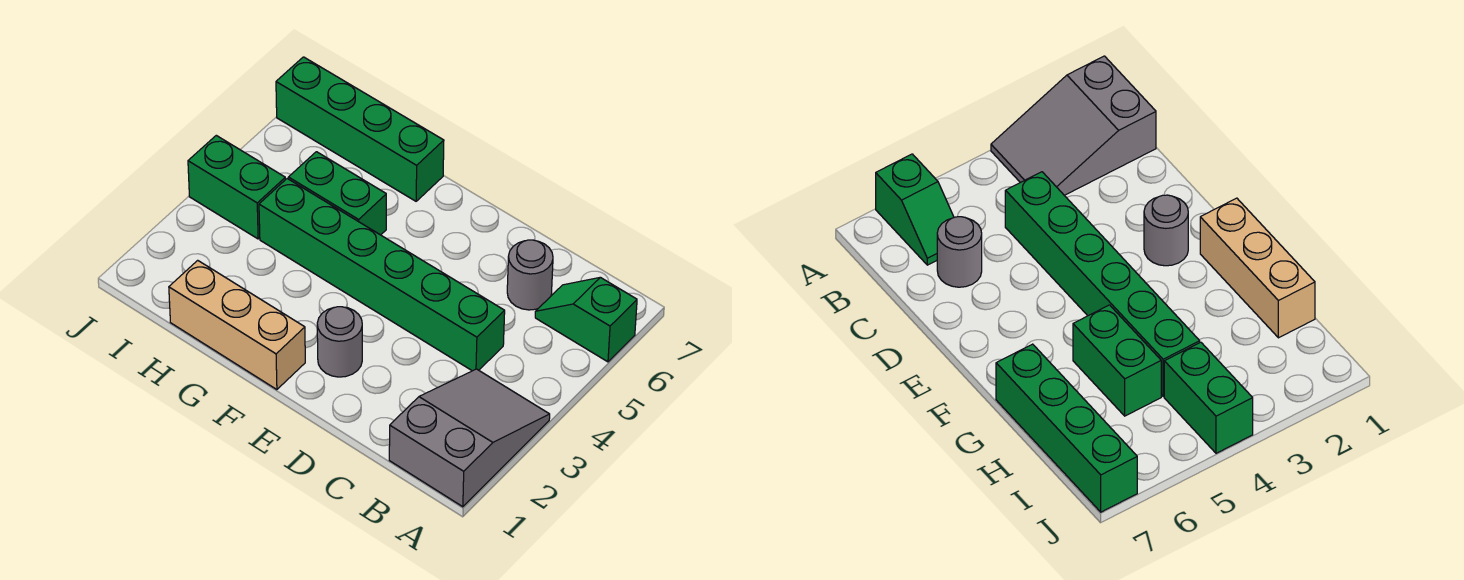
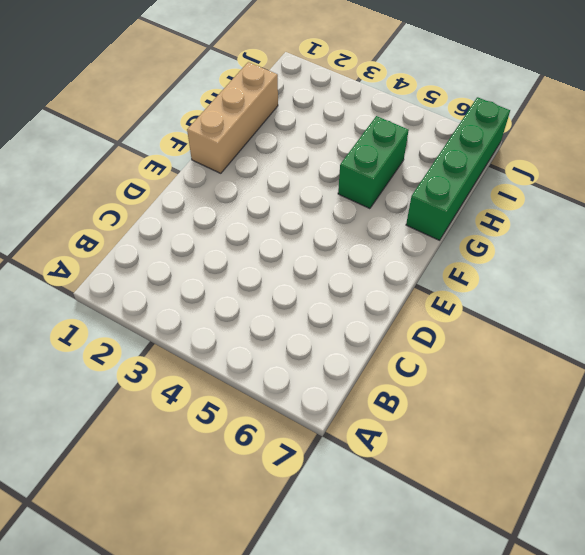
none -> grey slope A1:B3 level 1 top 1
none -> green slope A6:B6 level 1 top A

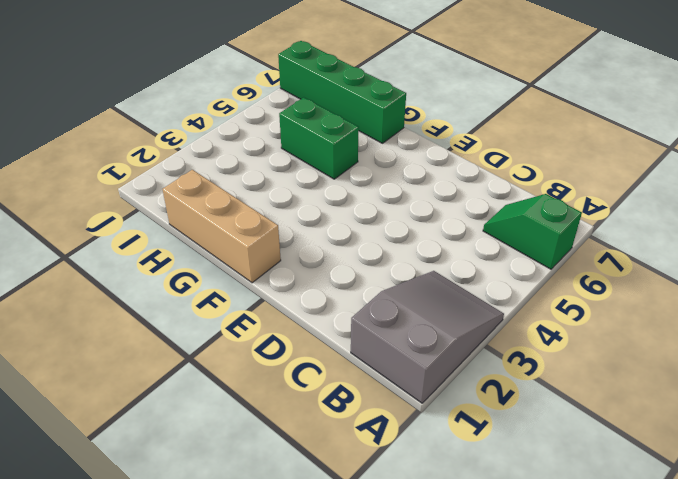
none -> green brick C4:H4 level 1
none -> grey round brick C6 level 1

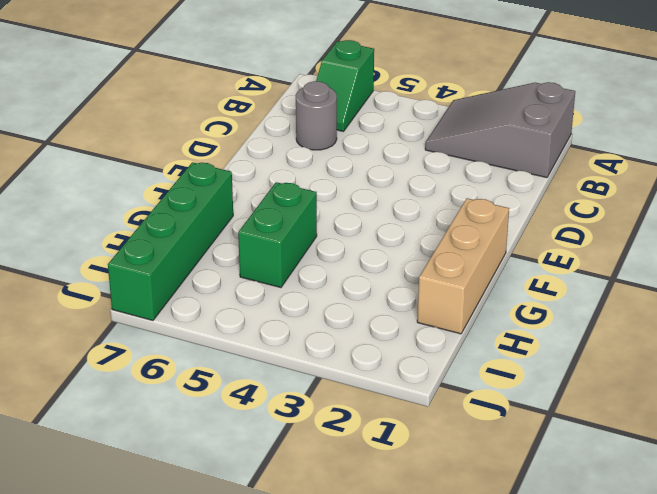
none -> green brick C4:H4 level 1
none -> grey round brick E2 level 1

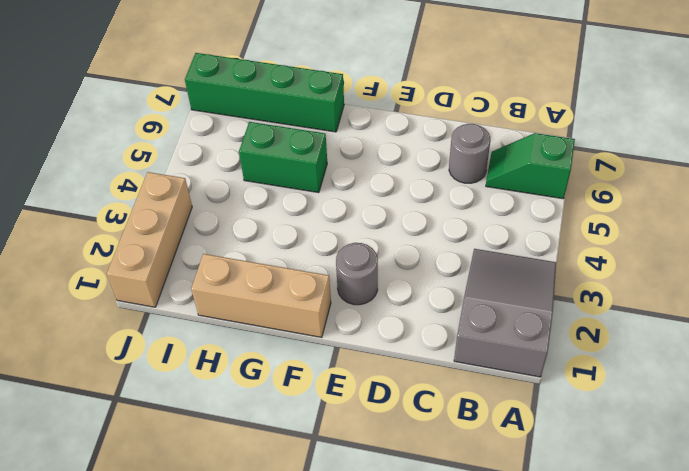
tan brick J1:J3 level 1 -> none
none -> green brick C4:H4 level 1
none -> green brick I4:J4 level 1

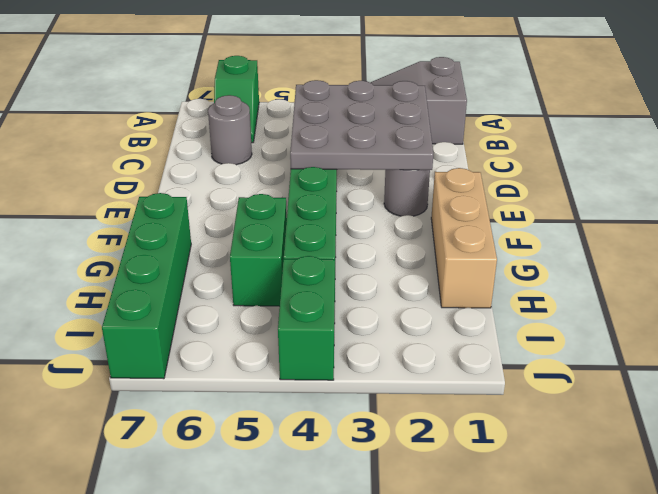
grey plate C2:E4 level 2 -> none

